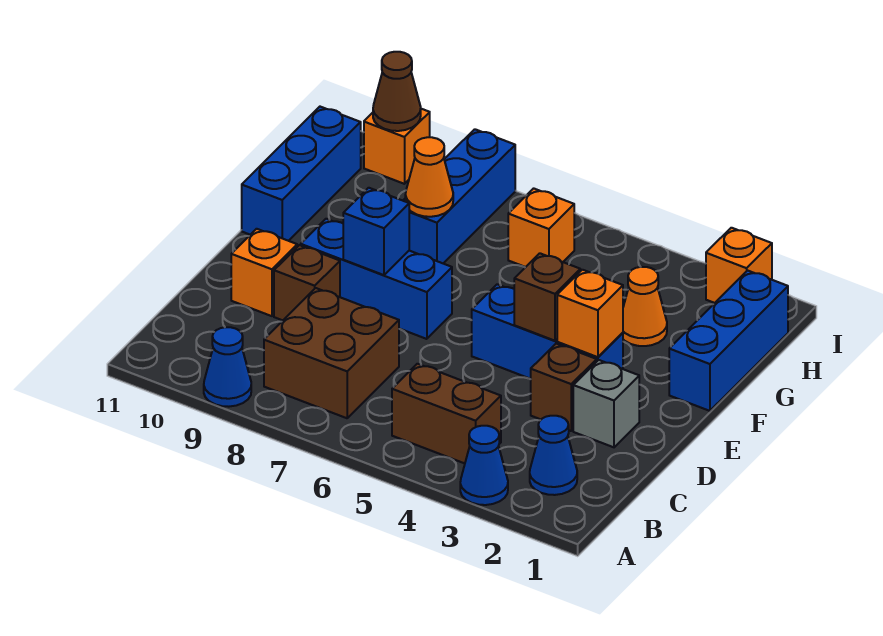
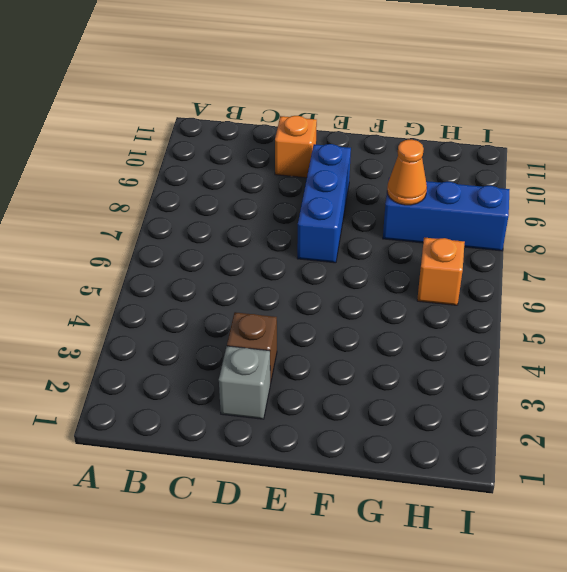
none -> blue cone A3 level 1
none -> blue cone A9 level 1
none -> blue cone B2 level 1

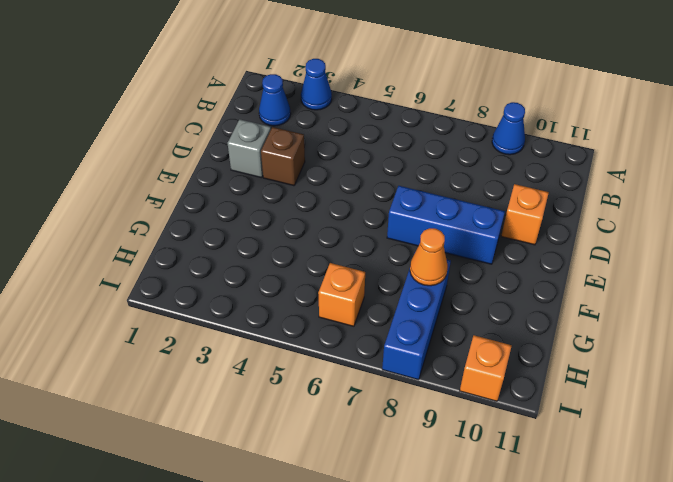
none -> brown brick B4:B5 level 1
none -> brown brick B7:C8 level 1
none -> brown brick D9 level 1

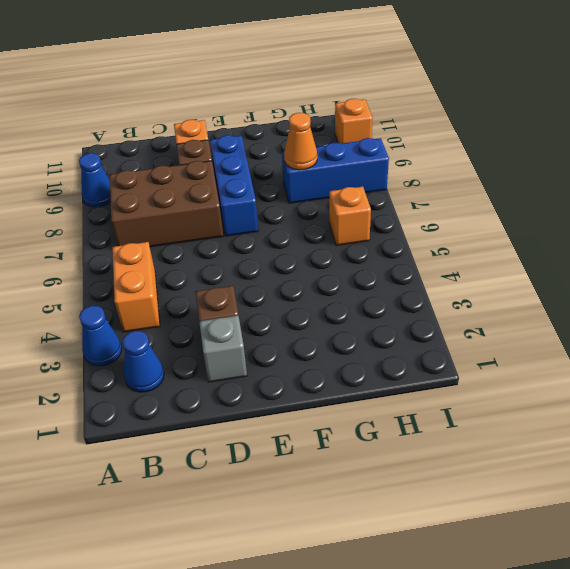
orange brick B4:B5 level 1 -> brown brick B4:B5 level 1
brown brick B7:D8 level 1 -> brown brick B7:C8 level 1
none -> blue brick E3:E5 level 1
none -> blue brick F1:H1 level 1
none -> blue brick F11:H11 level 1

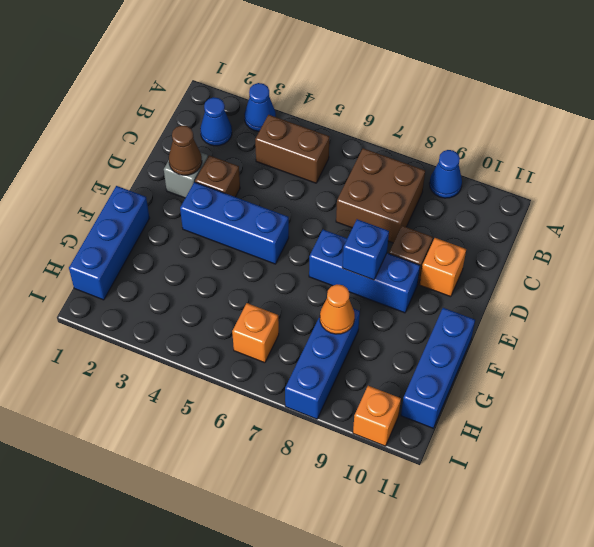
brown cone D2 level 2 -> brown cone I10 level 2
none -> orange cone G3 level 1
none -> orange brick I2 level 1
none -> orange brick E3 level 2

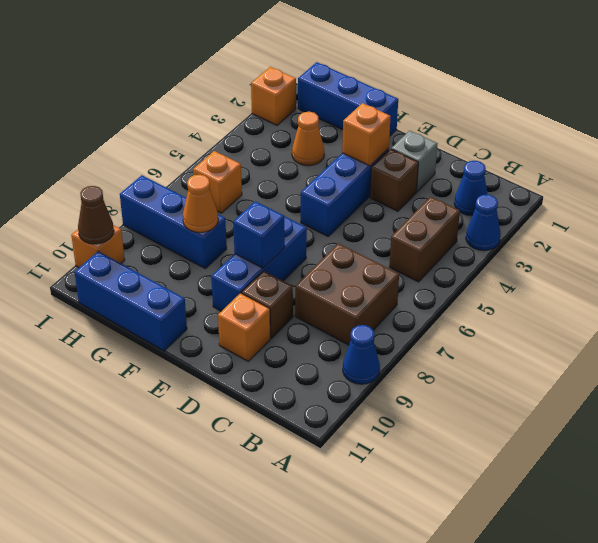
none -> brown brick E4 level 2

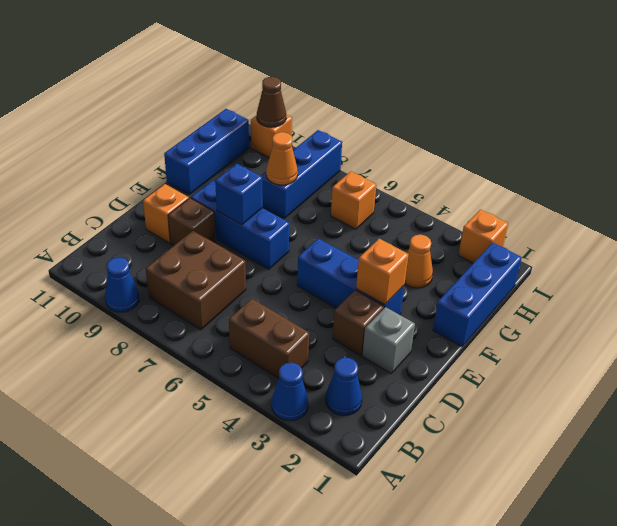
none -> brown brick E4 level 2

